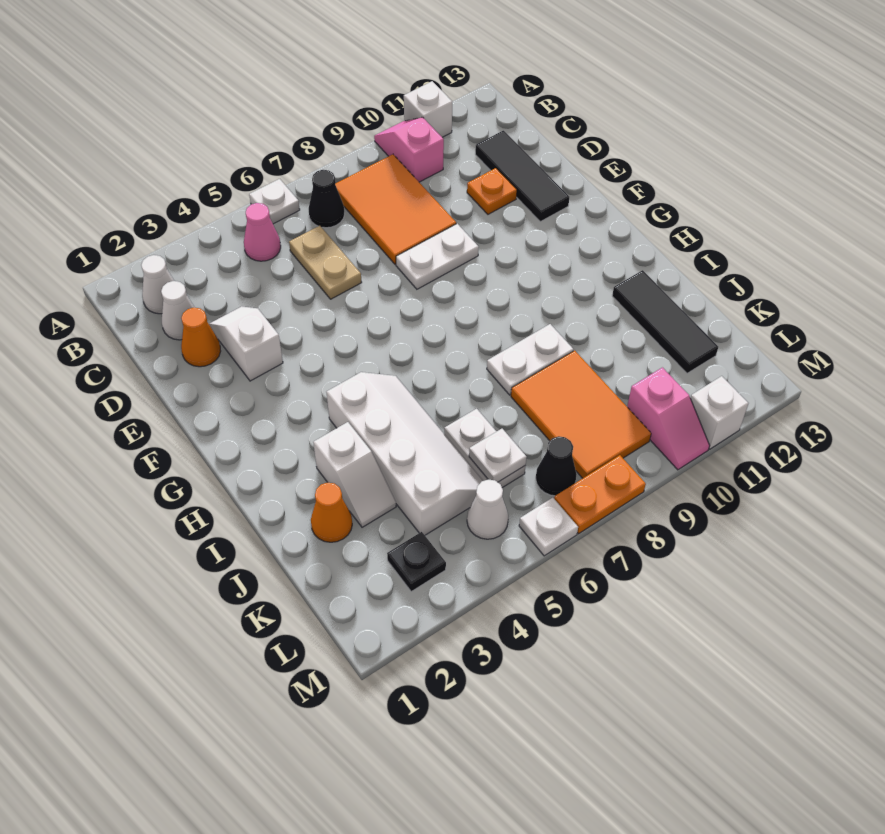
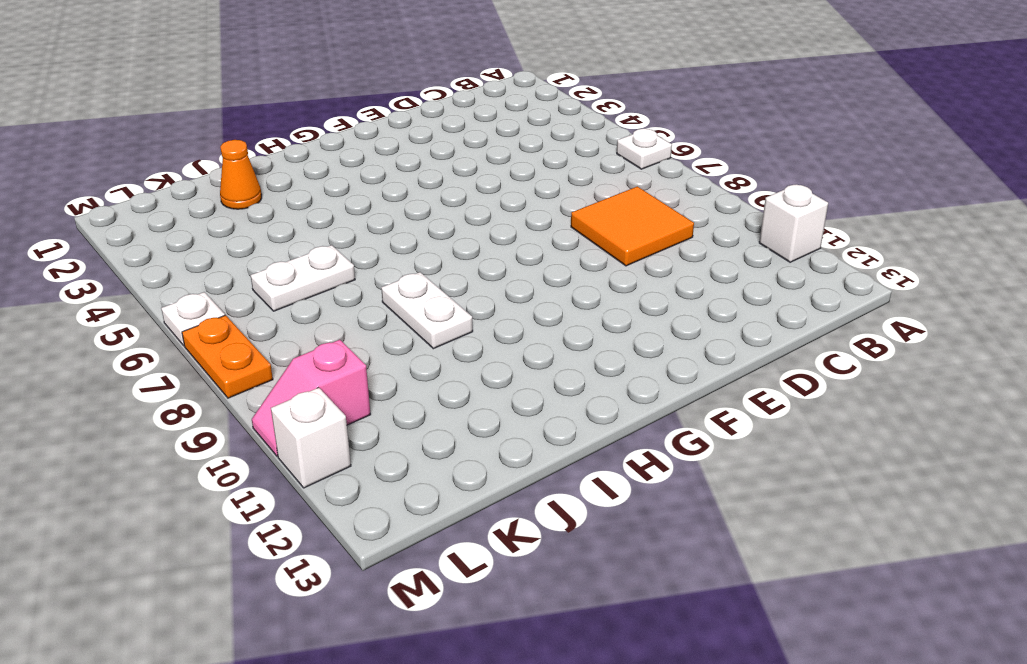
orange tile C8:D9 level 1 -> orange tile B8:D9 level 1
none -> pink slope A10:B10 level 1 top B
none -> white cone B2 level 1
none -> pink cone B5 level 1

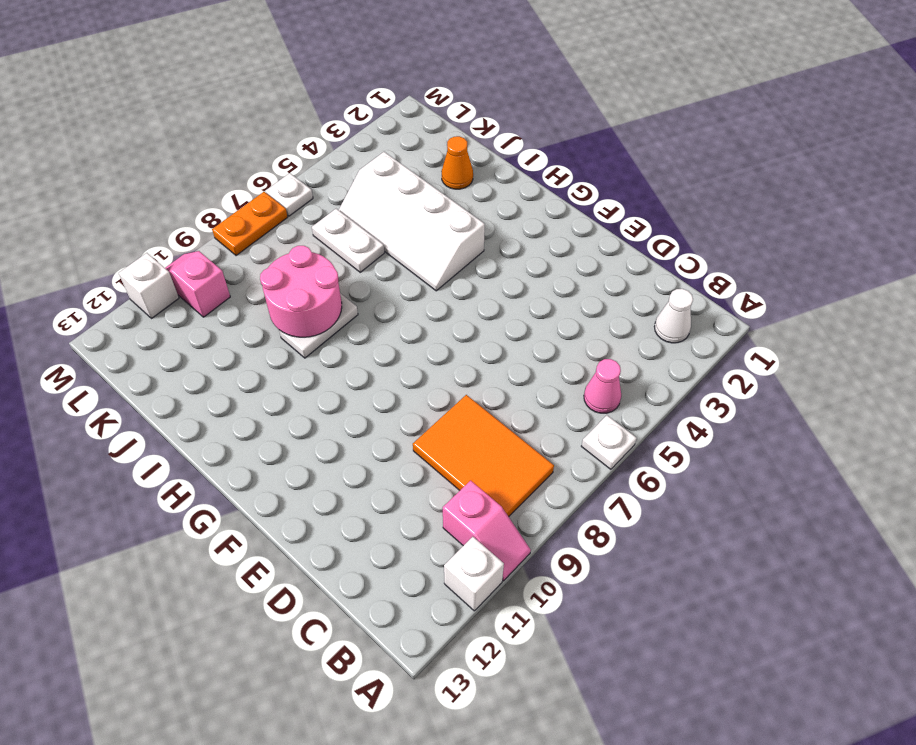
pink round brick I8:J9 level 2 -> none
none -> black cone B7 level 1
none -> white cone C2 level 1
none -> tan plate C6:D6 level 1

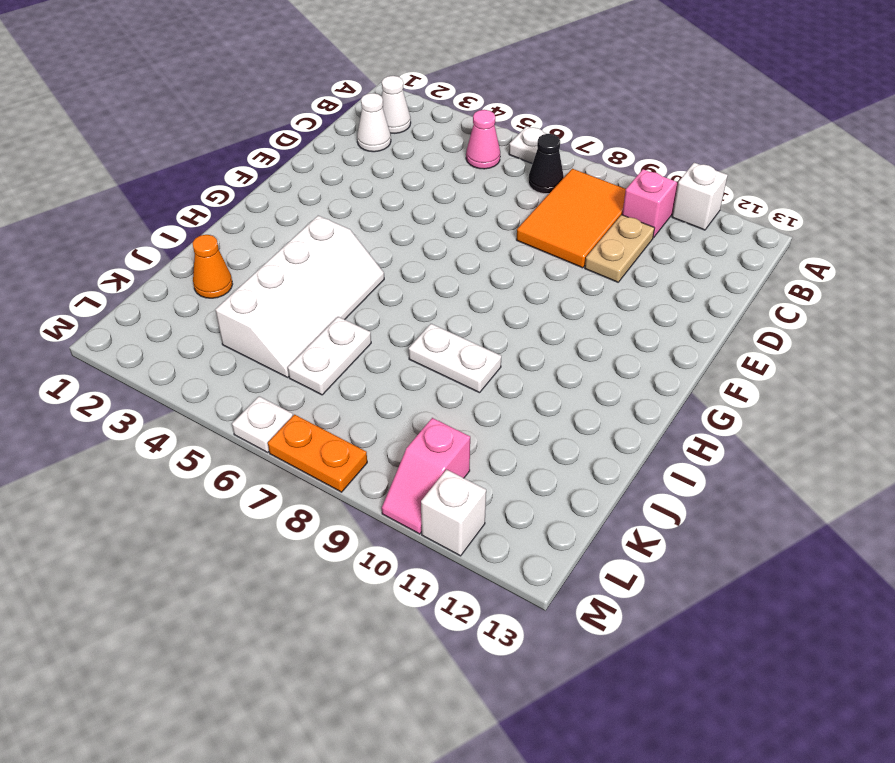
tan plate C10:D10 level 1 -> tan plate C6:D6 level 1
none -> black tile C12:E12 level 1
none -> orange cone D2 level 1
none -> white slope D3:E3 level 1 top E

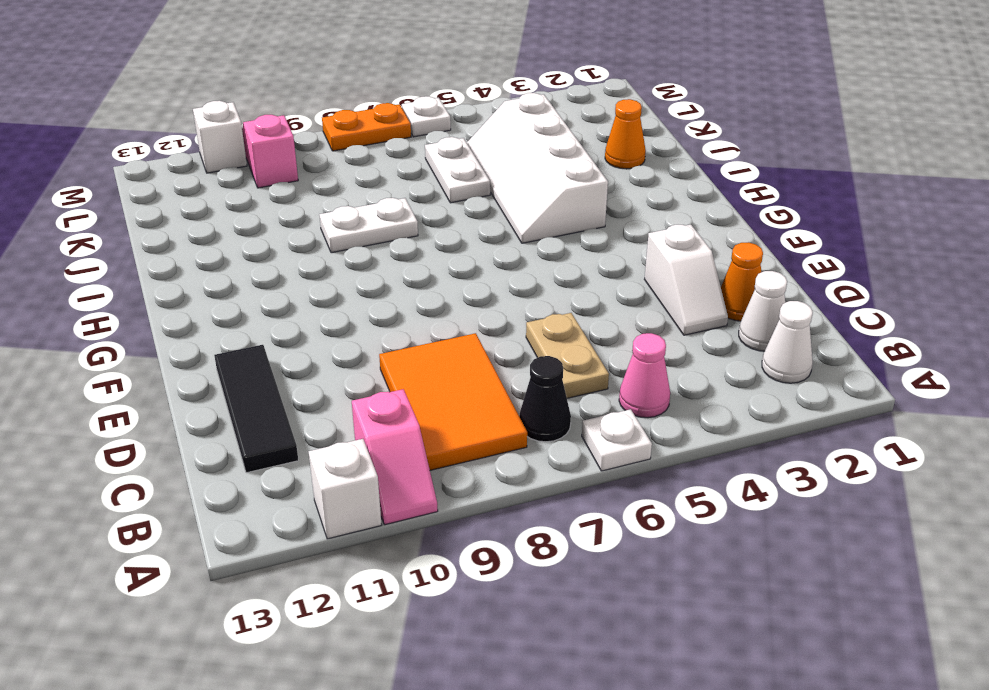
none -> orange plate D11 level 1
none -> white plate E8:E9 level 1
none -> white slope I3:J3 level 1 top I

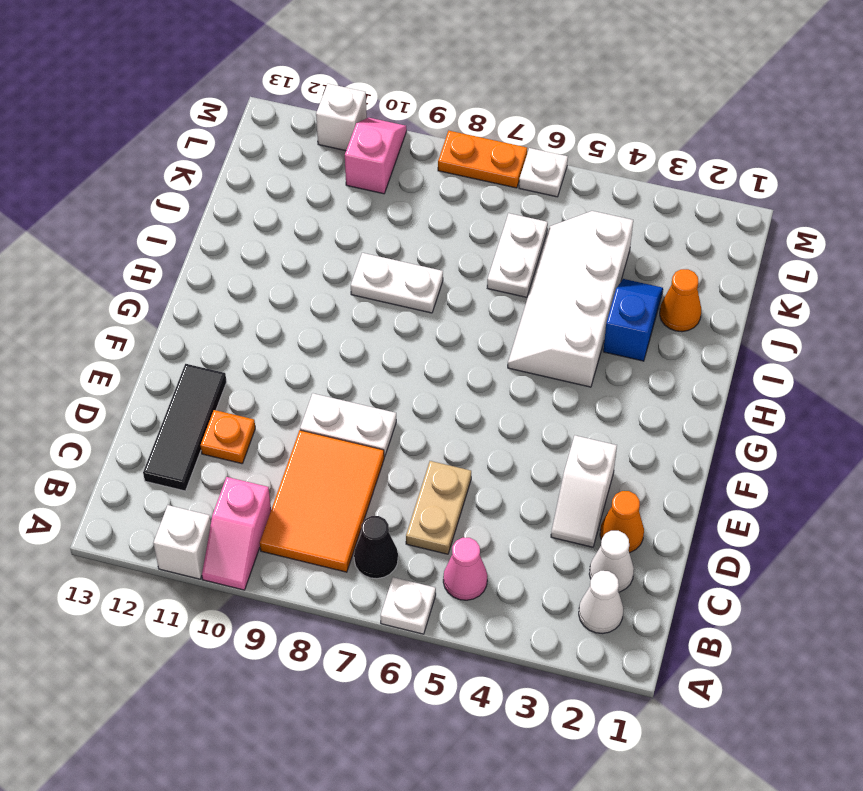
blue slope I3:J3 level 1 top I -> white slope I3:J3 level 1 top I
none -> black tile I12:K12 level 1
none -> orange tile J8:L9 level 1
none -> black plate L3 level 1

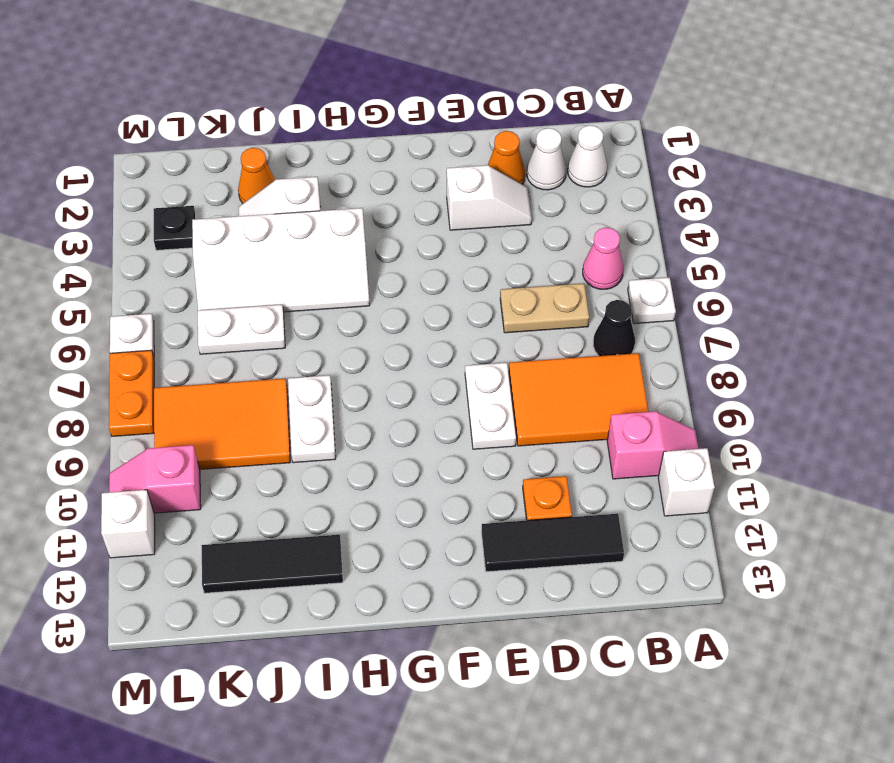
none -> white cone L5 level 1
none -> black cone L7 level 1
none -> white plate K6 level 2

